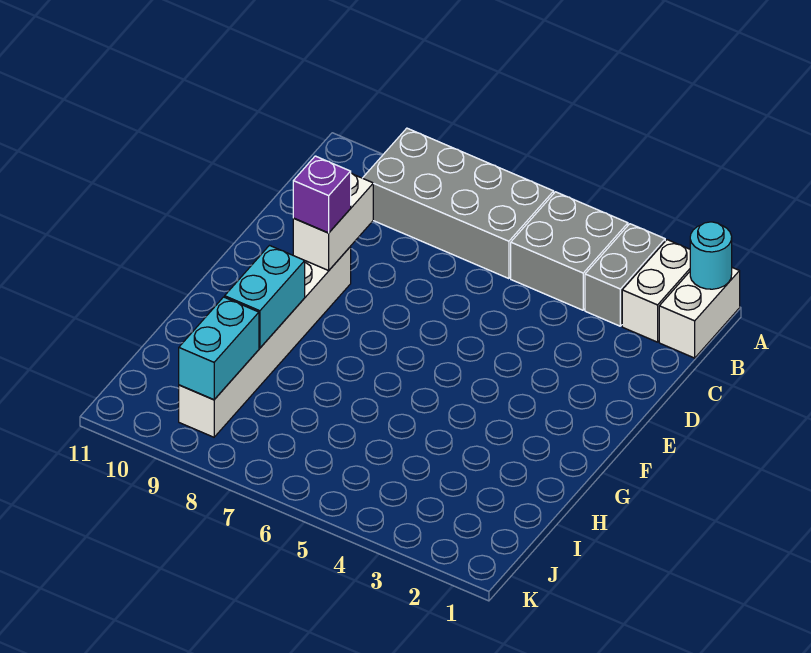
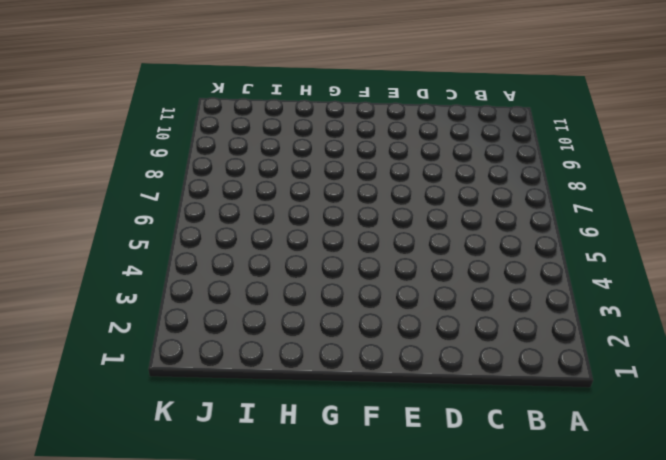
none -> white brick A1:B1 level 1
none -> white brick A2:B2 level 1

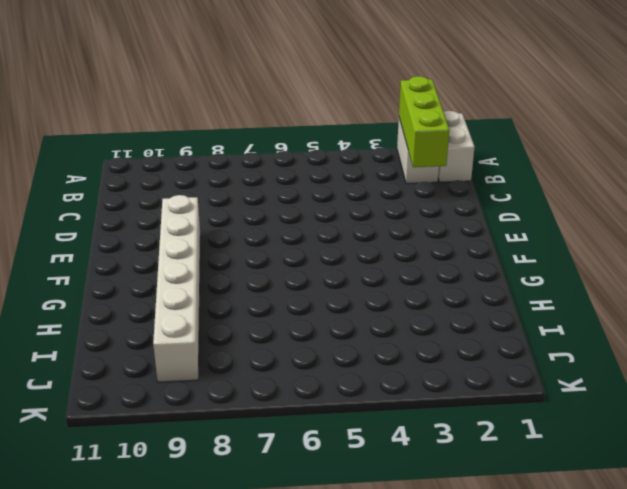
lime brick A2:C2 level 2 -> none
none -> grey brick A3:B3 level 1
none -> grey brick A4:B5 level 1

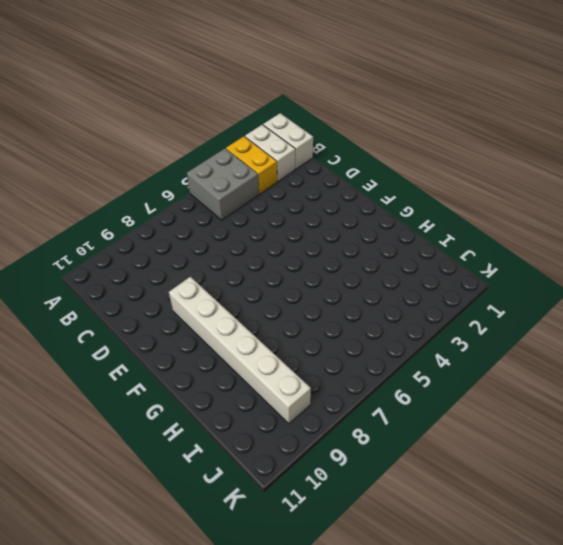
yellow brick A3:B3 level 1 -> grey brick A3:B3 level 1
none -> grey brick A6:B9 level 1
none -> cyan round brick A1 level 2

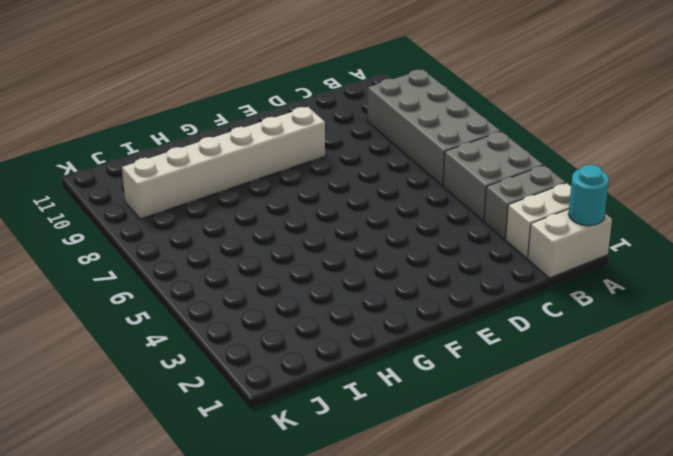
none -> white brick D9:E9 level 2
none -> cyan brick G9:H9 level 2

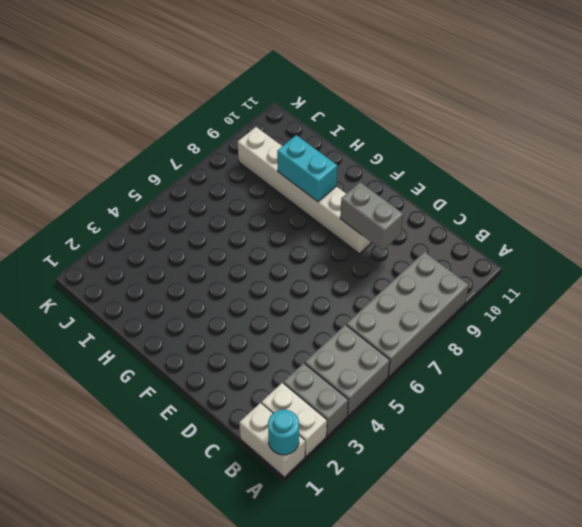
grey brick D9:E9 level 2 -> white brick D9:E9 level 2
none -> cyan brick I9:J9 level 2
none -> purple brick E9 level 3

